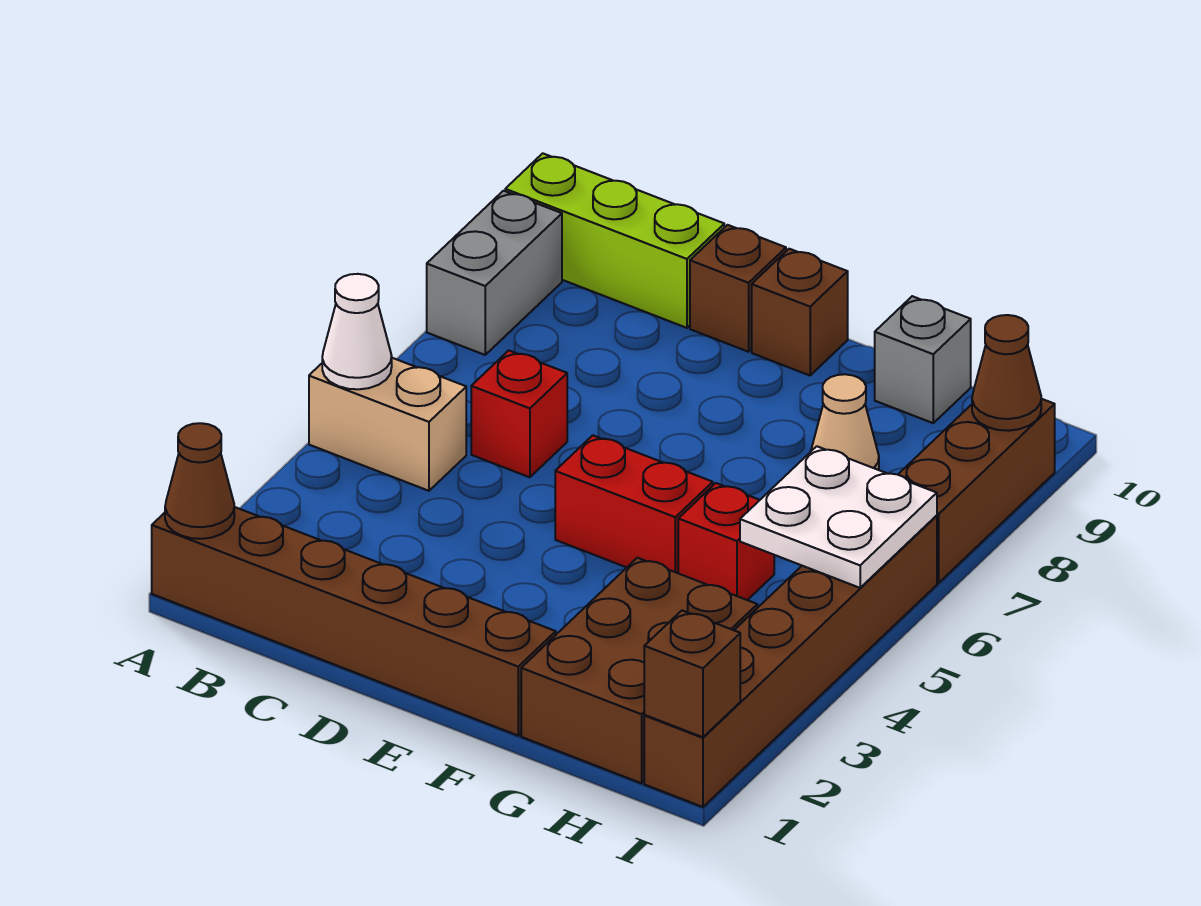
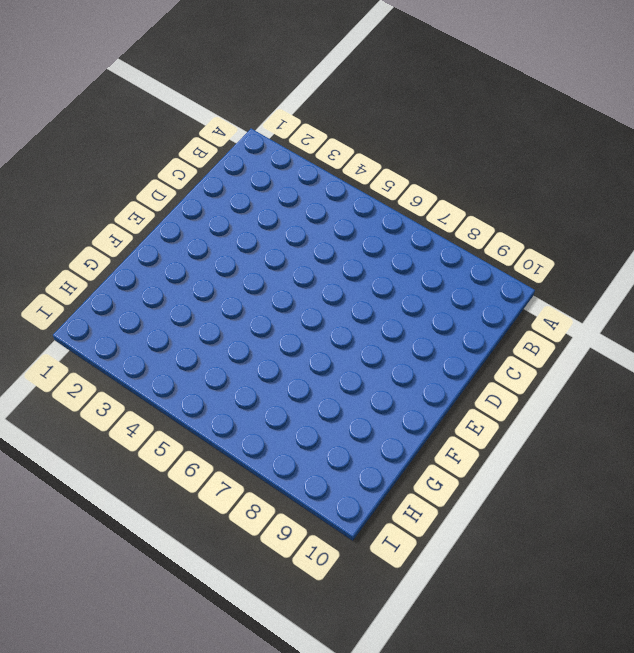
none -> brown brick A1:F1 level 1
none -> tan brick A5:B5 level 1
none -> grey brick A8:A9 level 1

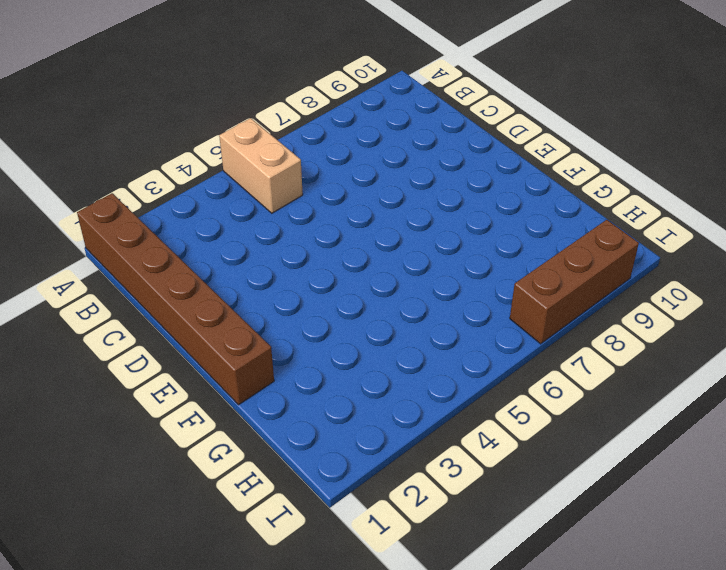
none -> grey brick A8:A9 level 1
none -> lime brick A10:C10 level 1
none -> red brick C6 level 1

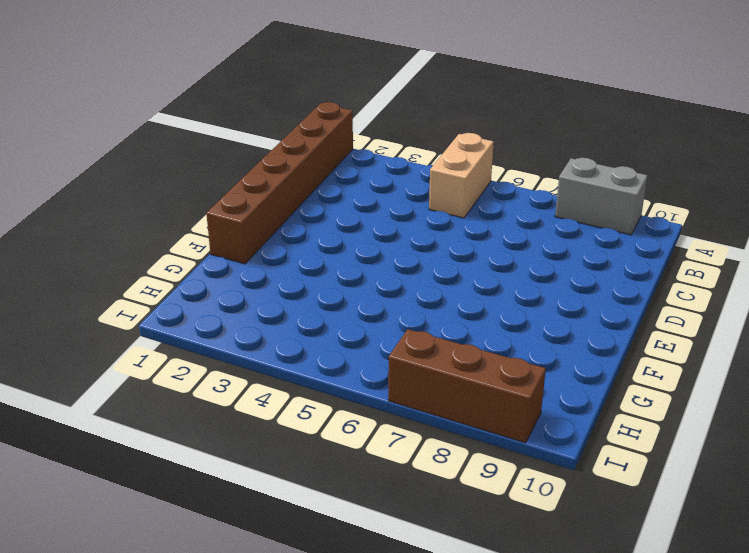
none -> lime brick A10:C10 level 1
none -> red brick C6 level 1
none -> brown brick D10 level 1

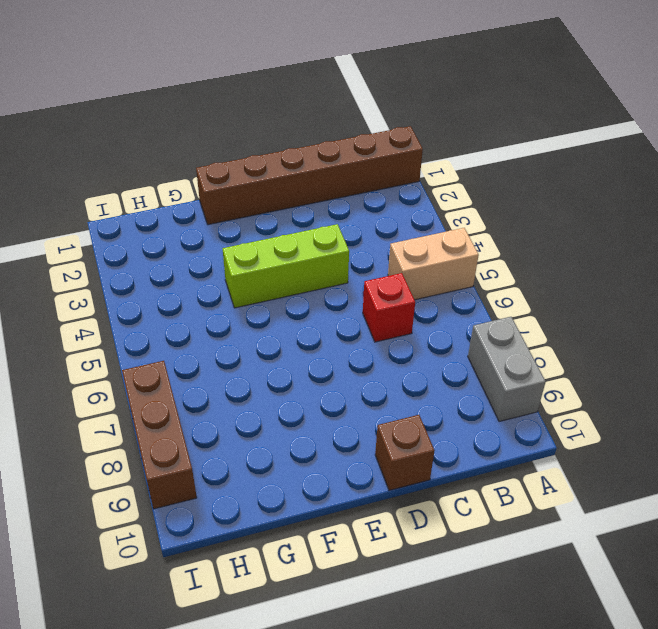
lime brick D4:F4 level 1 -> lime brick A10:C10 level 1
none -> red brick E5:F5 level 1
none -> brown brick E10 level 1
none -> brown brick G1:H3 level 1

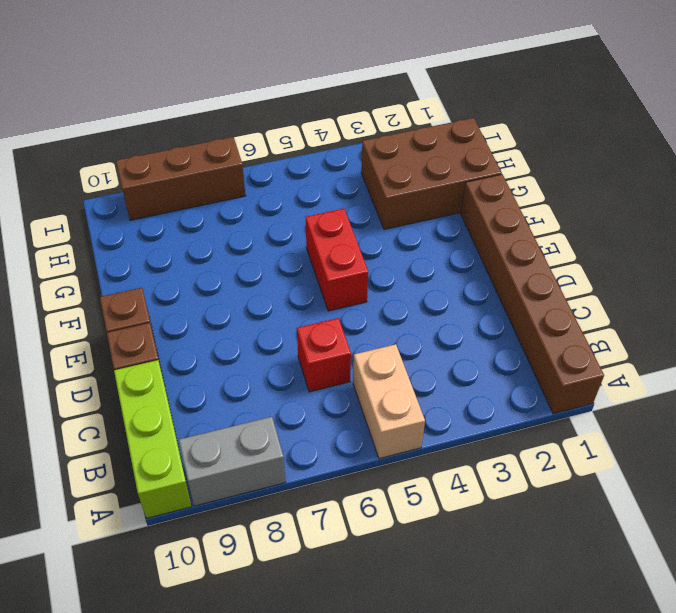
none -> red brick G5 level 1
none -> tan cone G8 level 1
none -> grey brick G10 level 1

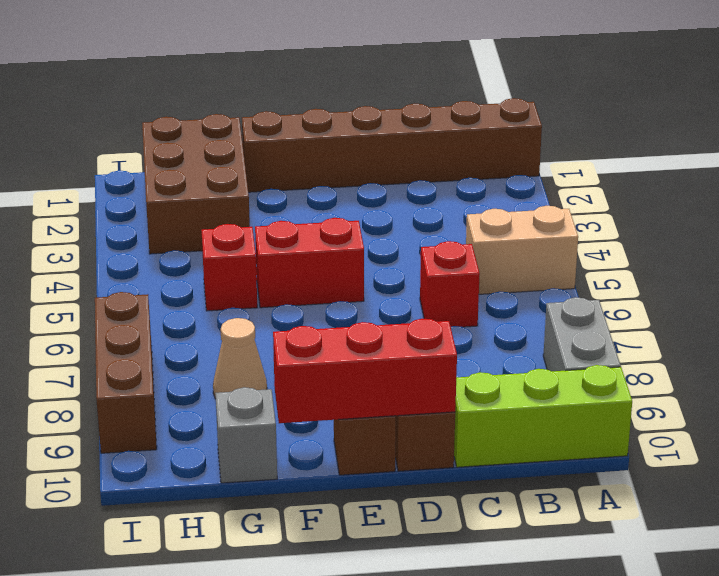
red brick D10:F10 level 2 -> none
none -> brown brick I1:I6 level 1
none -> brown cone A1 level 2
none -> white cone A5 level 2

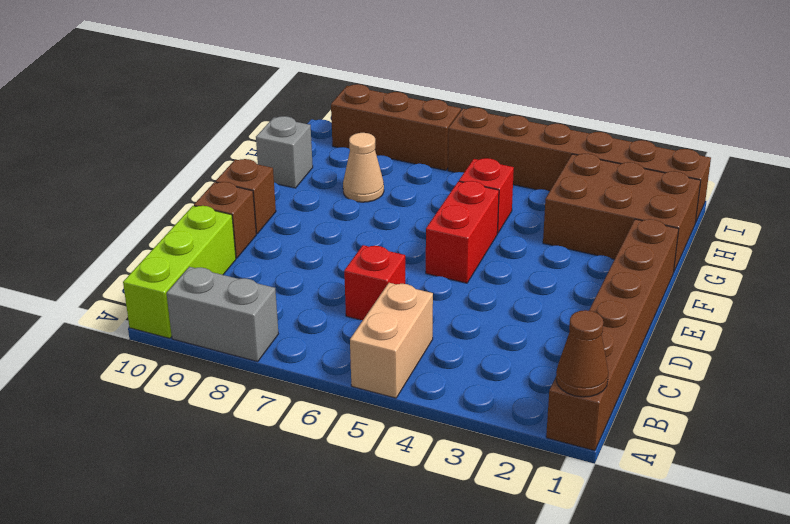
none -> white cone A5 level 2
none -> white plate H5:I6 level 2
none -> brown brick I1 level 2

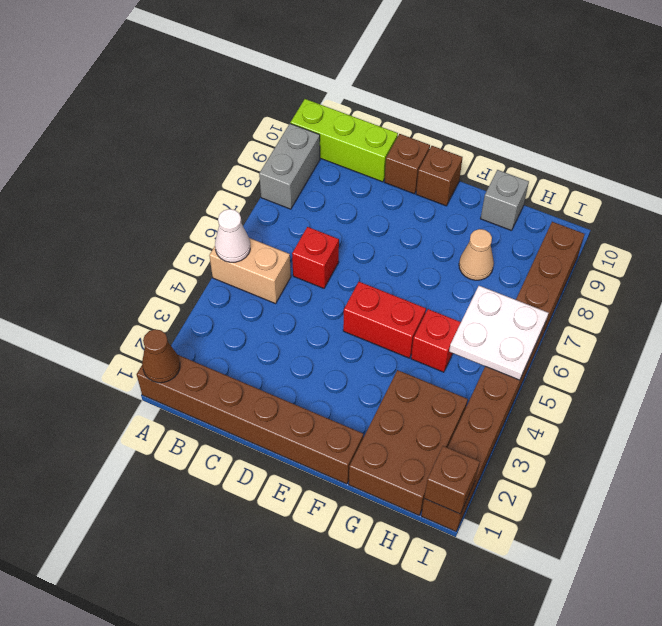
none -> brown cone I9 level 2

